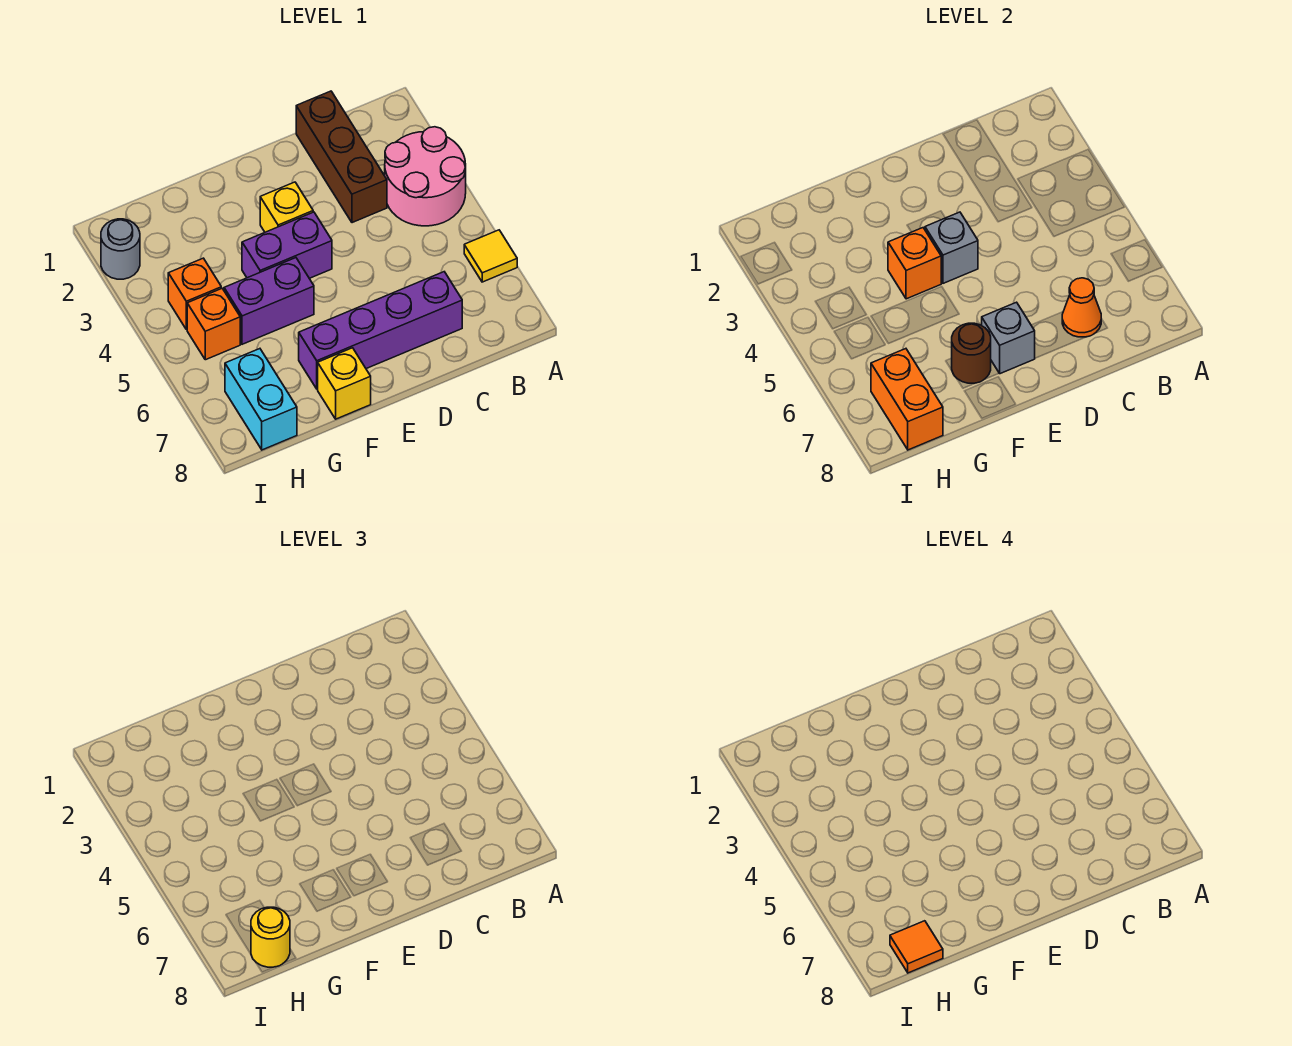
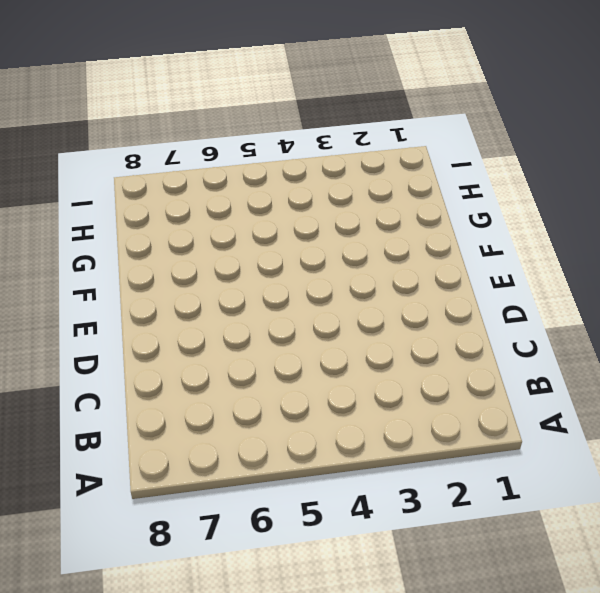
none -> pink round brick A3:B4 level 1
none -> yellow tile A6 level 1
none -> brown brick C1:C3 level 1

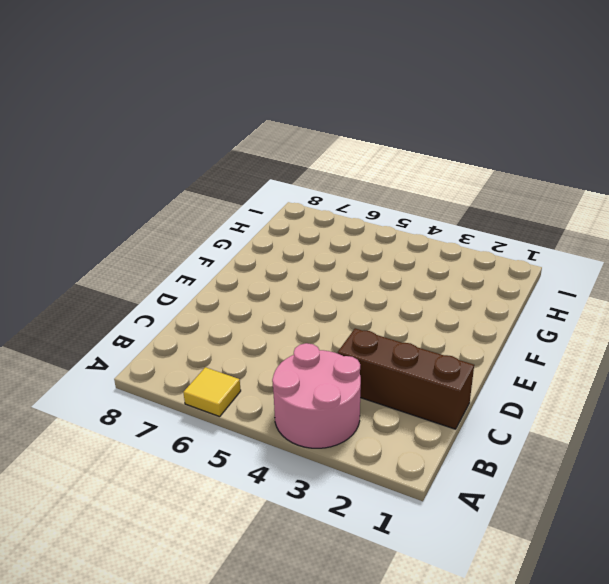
none -> purple brick C7:F7 level 1
none -> yellow brick E3 level 1
none -> purple brick E4:F4 level 1

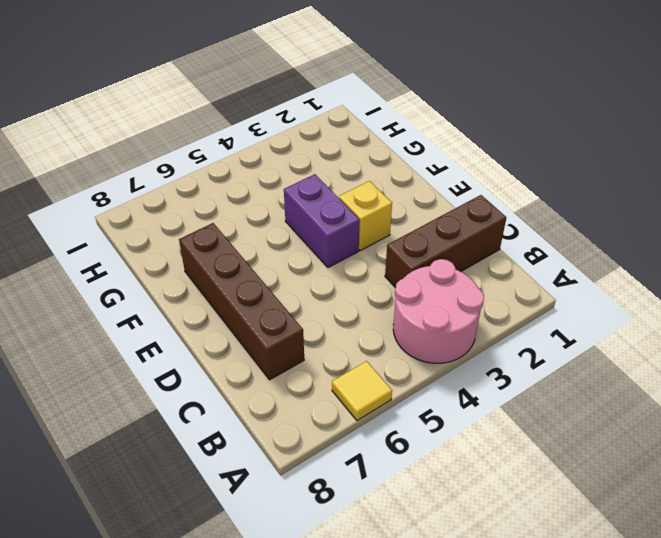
brown brick C7:F7 level 1 -> purple brick C7:F7 level 1
none -> purple brick F5:G5 level 1
none -> yellow brick F8 level 1
none -> orange brick H4 level 1

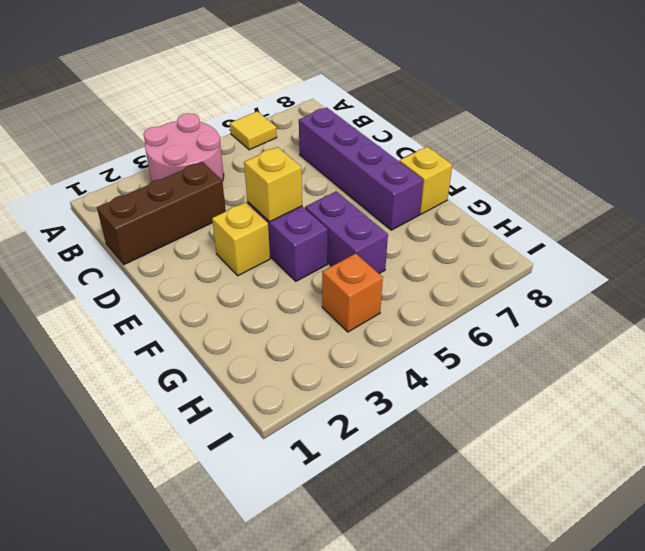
yellow brick E4 level 2 -> grey brick E4 level 2
none -> orange brick H5 level 1
none -> cyan brick H7:H8 level 1
none -> grey round brick I2 level 1

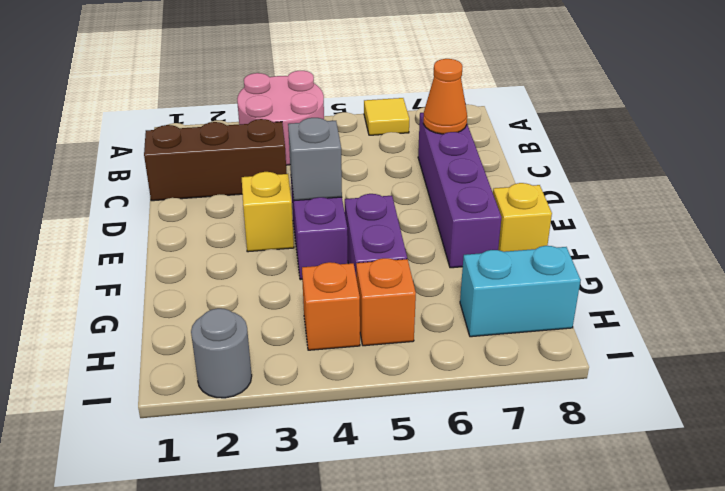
none -> grey brick E7 level 2
none -> orange brick F4 level 2
none -> brown round brick F7 level 2

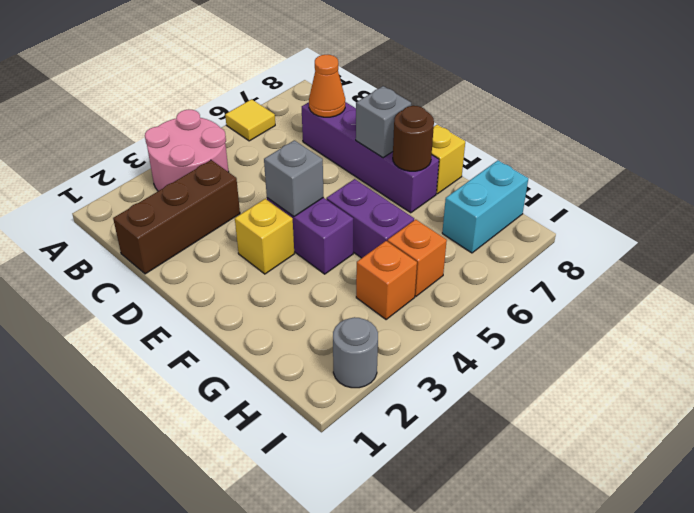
none -> orange brick F4 level 2
none -> orange brick H7:H8 level 2
none -> yellow round brick H8 level 3

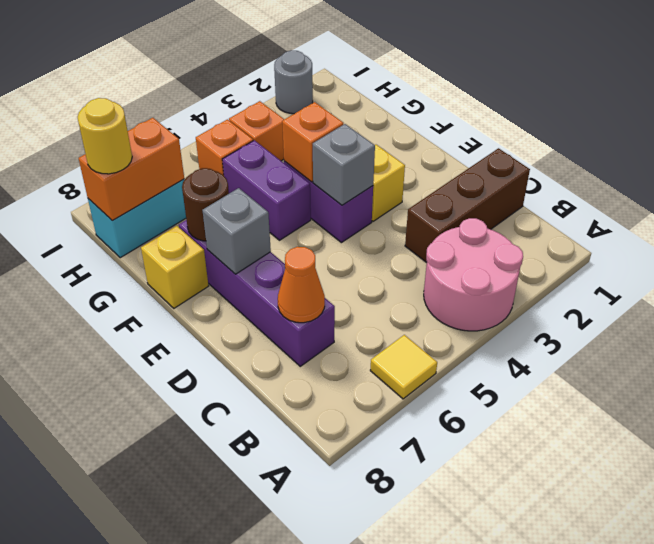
none -> orange tile H8 level 4

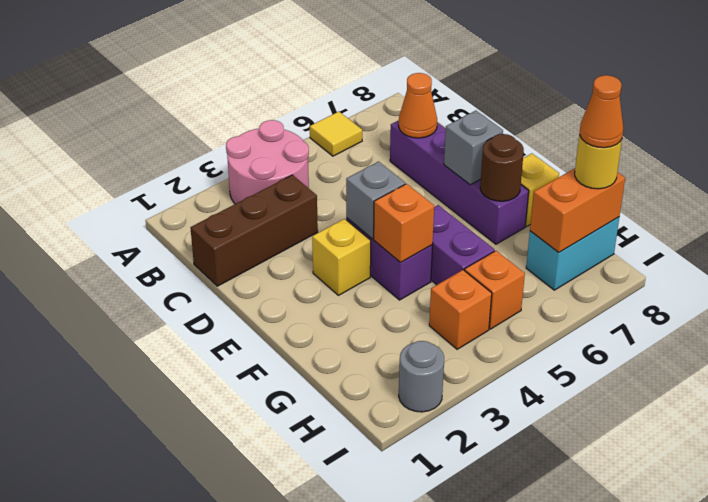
orange cone H8 level 4 -> orange tile H8 level 4

